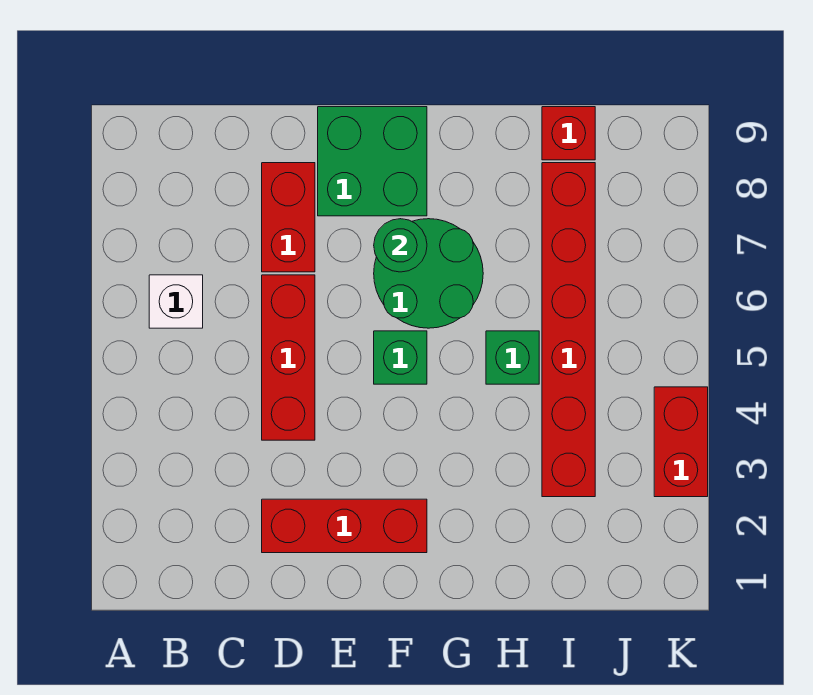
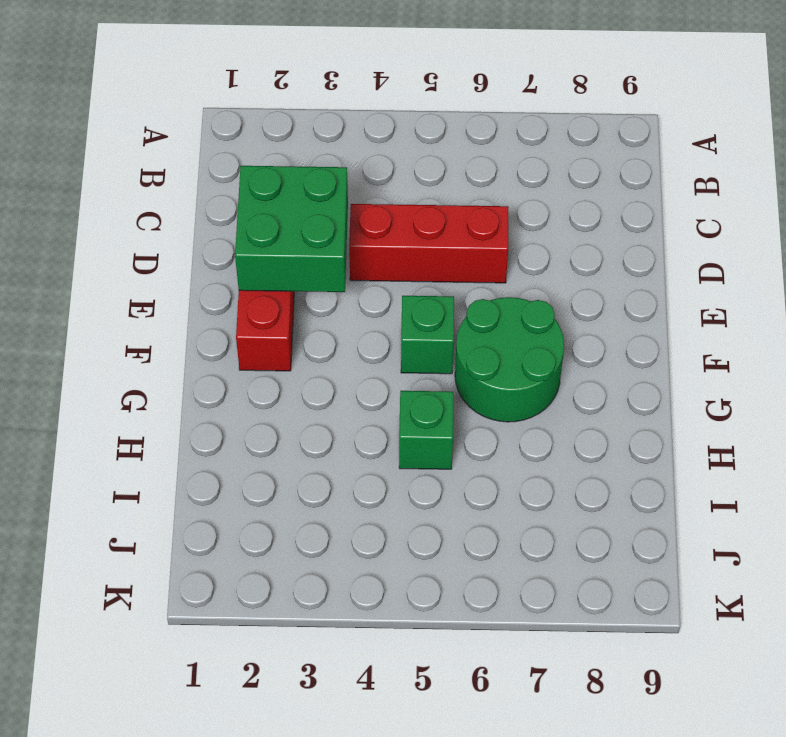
green brick D2:E3 level 2 -> green brick E8:F9 level 1
none -> white brick B6 level 1
none -> red brick D7:D8 level 1
none -> red brick I3:I8 level 1

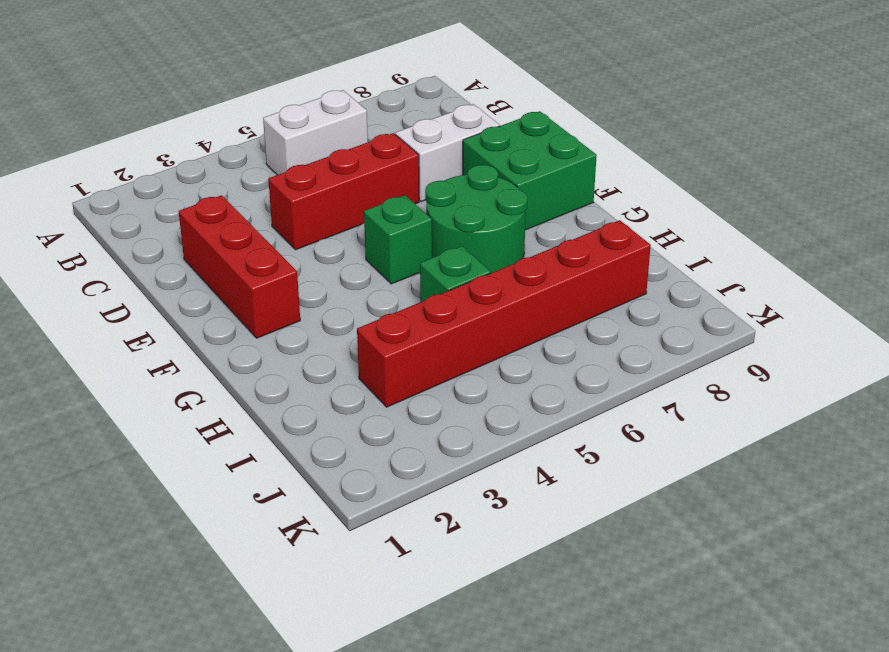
white brick B5:B6 level 1 -> white brick B6 level 1
white brick D7:D8 level 1 -> red brick D7:D8 level 1
none -> red brick I9 level 1
none -> red brick K3:K4 level 1
none -> green round brick F7 level 2

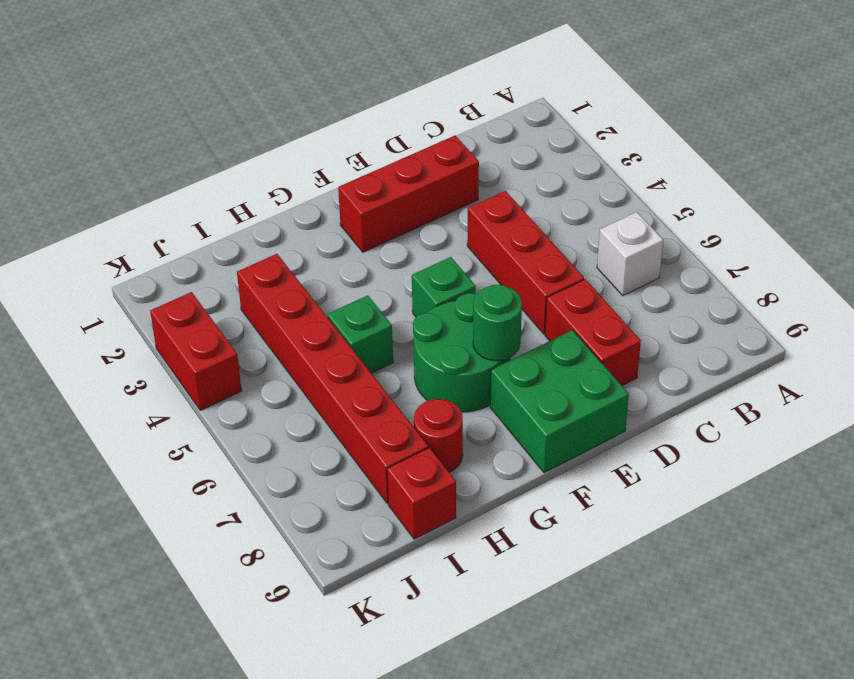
red round brick H8 level 1 -> none

